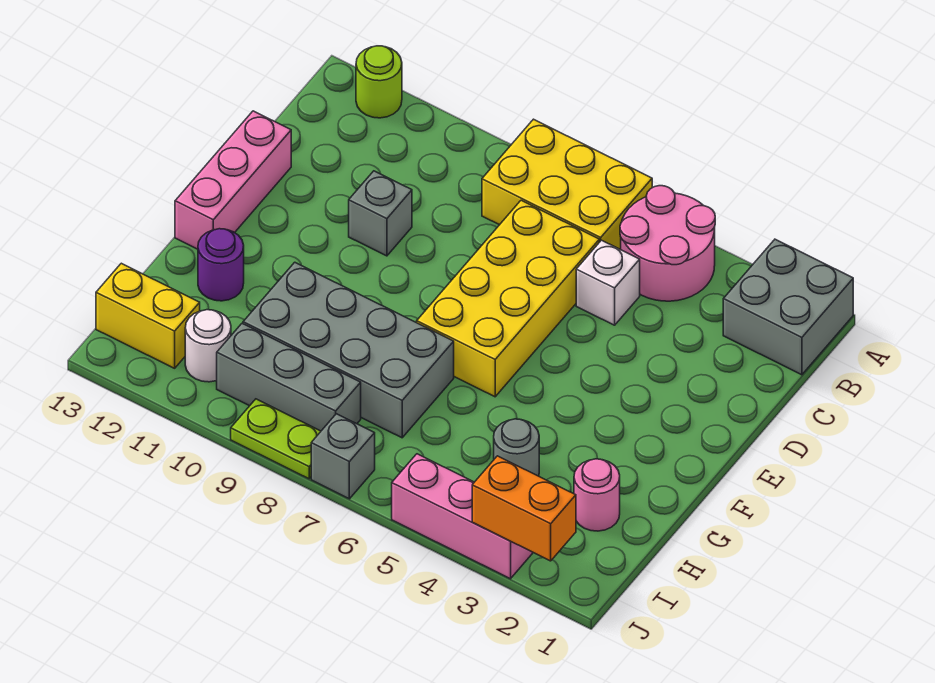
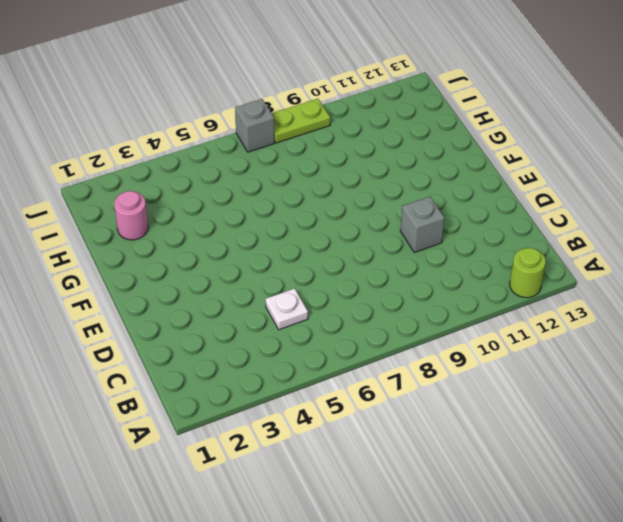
white plate C5 level 1 -> white brick C5 level 1
none -> grey brick A1:B2 level 1
none -> pink round brick A4:B5 level 1
none -> yellow brick A6:B8 level 1

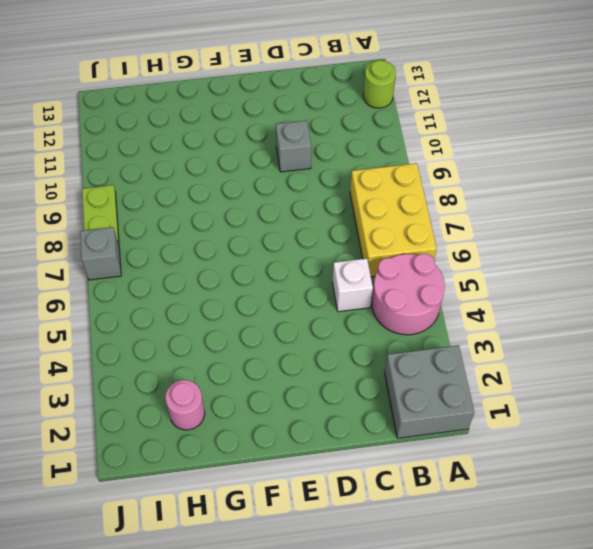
none -> yellow brick C6:F7 level 1
none -> pink brick D13:F13 level 1
none -> grey brick G7:H10 level 1

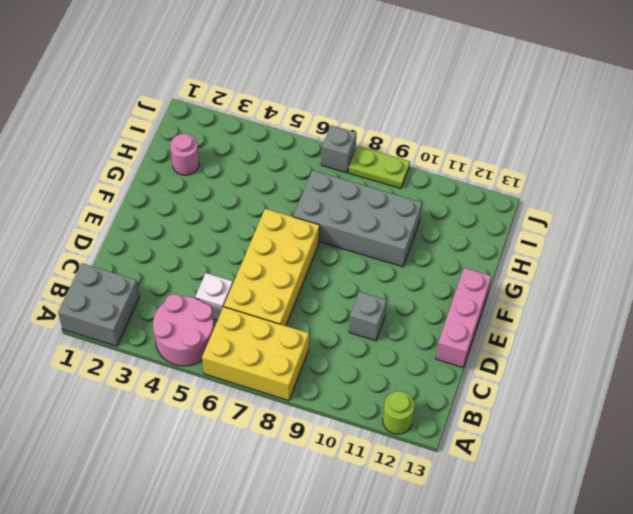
none -> purple round brick G12 level 1
none -> grey round brick H4 level 1
none -> grey brick I8:I10 level 1

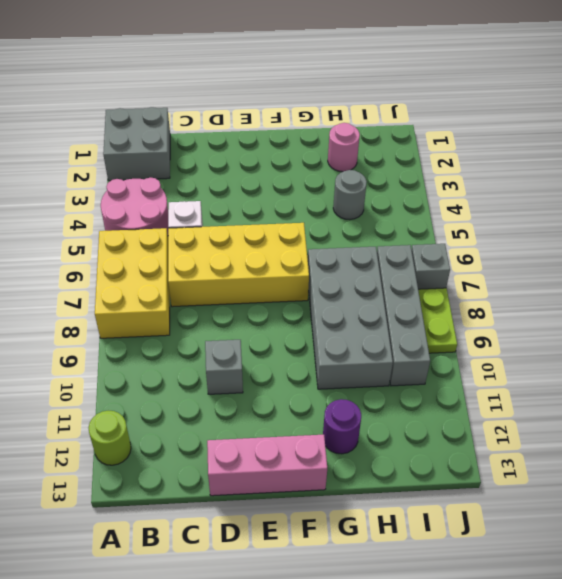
grey brick I7:I10 level 1 -> grey brick I8:I10 level 1
none -> white round brick I11 level 1
none -> yellow brick I12:I13 level 1
none -> pink brick J3:J5 level 1

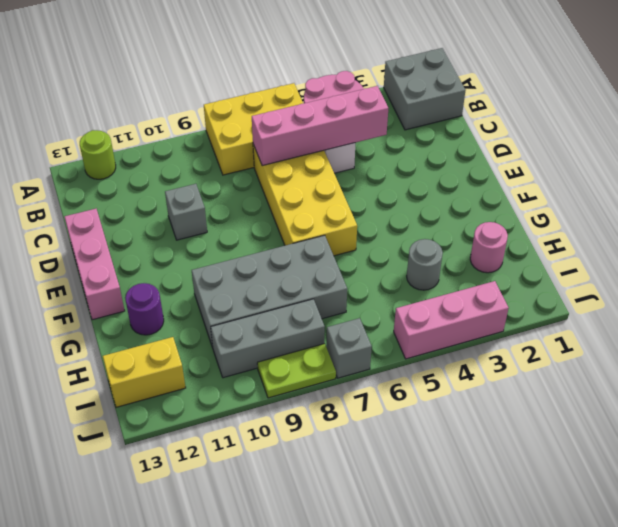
pink brick C4:C7 level 2 -> none
none -> white round brick I11 level 1
none -> orange brick J2:J3 level 2

